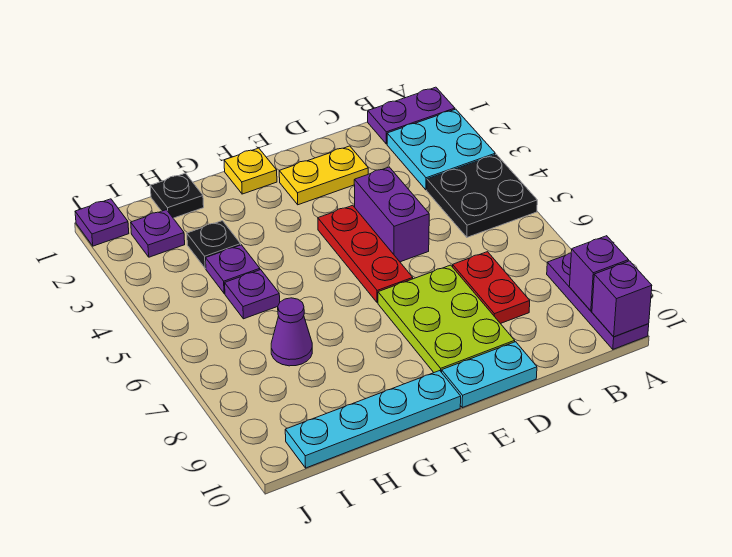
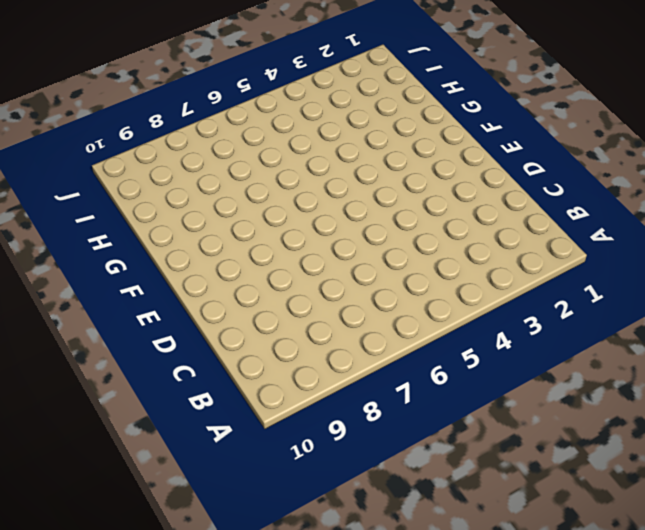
none -> purple plate A1:B1 level 1
none -> cyan plate A2:B3 level 1
none -> black plate A4:B5 level 1

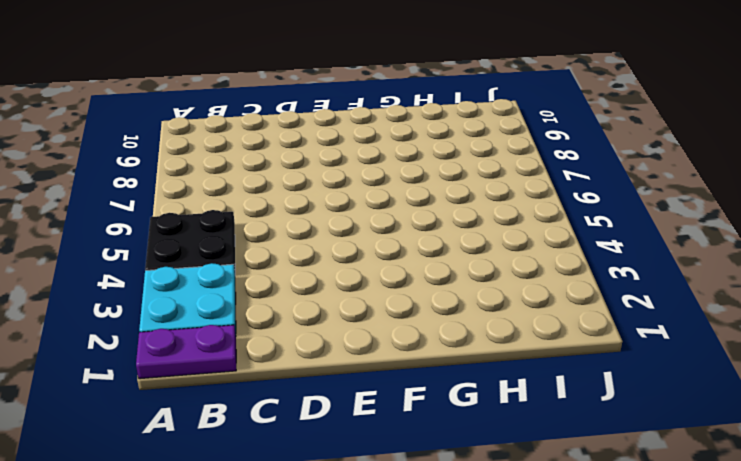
none -> purple plate A8:A10 level 1
none -> red plate C7:C8 level 1
none -> yellow plate D2:E2 level 1

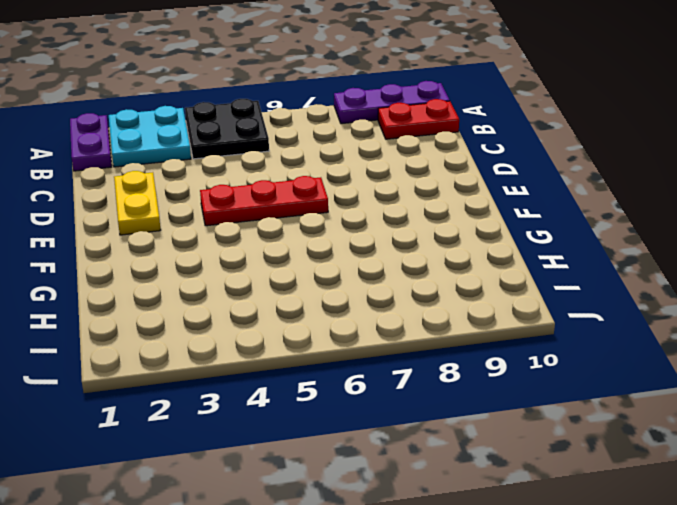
red plate B9:B10 level 1 -> red plate C7:C8 level 1
none -> purple brick D4:D5 level 1
none -> lime plate D7:E9 level 1
none -> cyan plate D10:E10 level 1

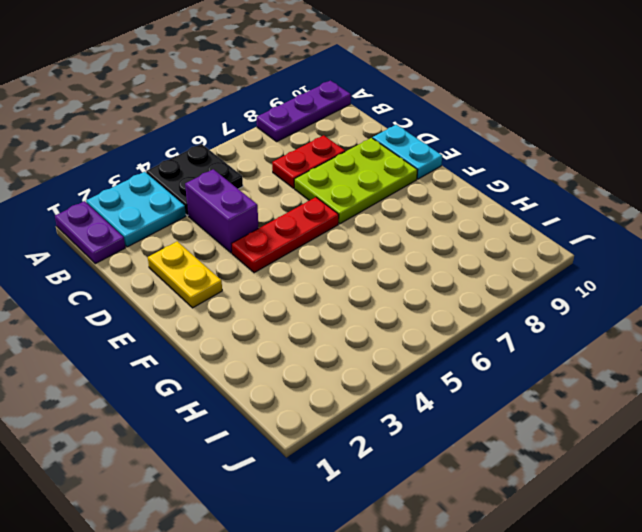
purple brick C4:D4 level 1 -> purple brick D4:D5 level 1
none -> yellow plate F1 level 1
none -> cyan plate F10:I10 level 1
none -> black plate H1 level 1

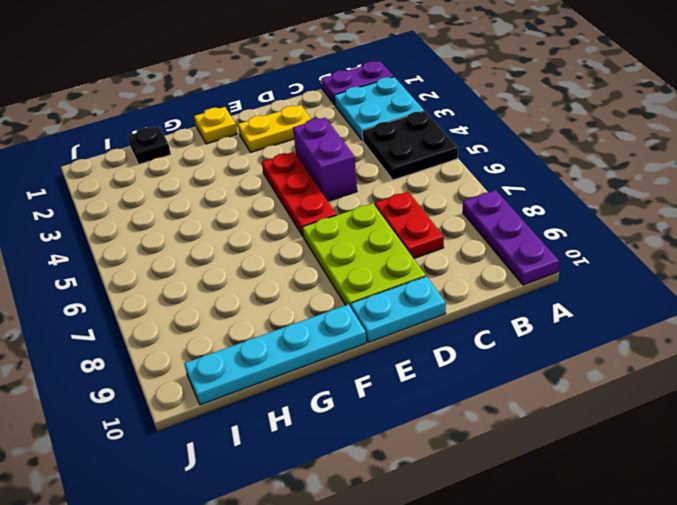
none -> black plate H3 level 1
none -> purple plate H4 level 1
none -> purple plate H5 level 1

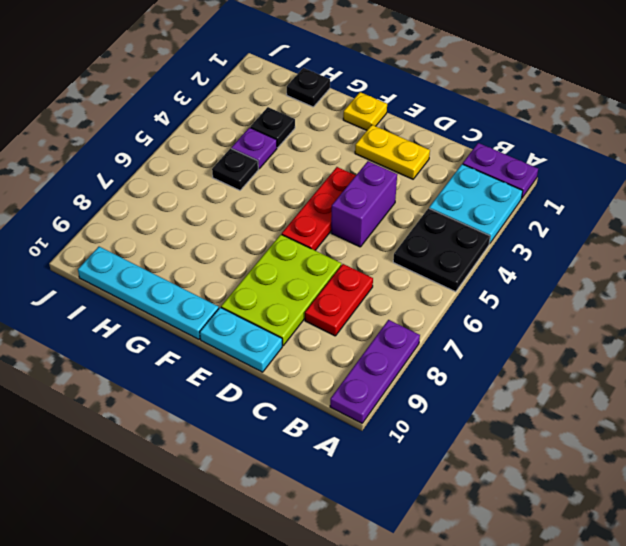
black plate H5 level 1 -> purple plate H5 level 1
none -> purple cone H7 level 1
none -> purple plate I2 level 1
none -> purple plate J1 level 1

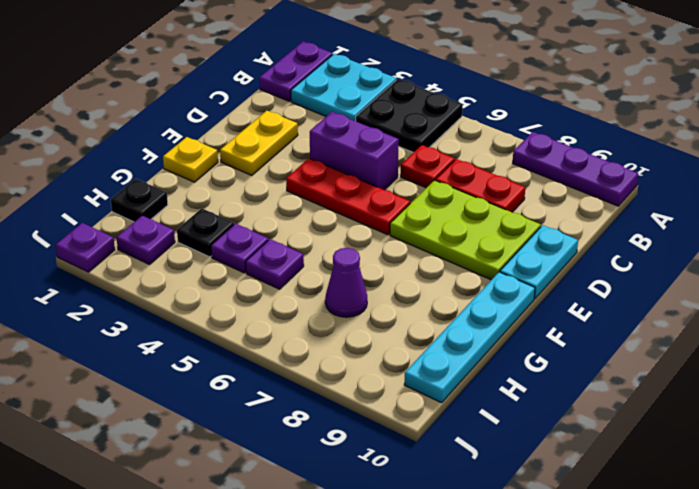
red plate C6 level 1 -> none
none -> purple brick A9 level 2
none -> purple brick A10 level 2

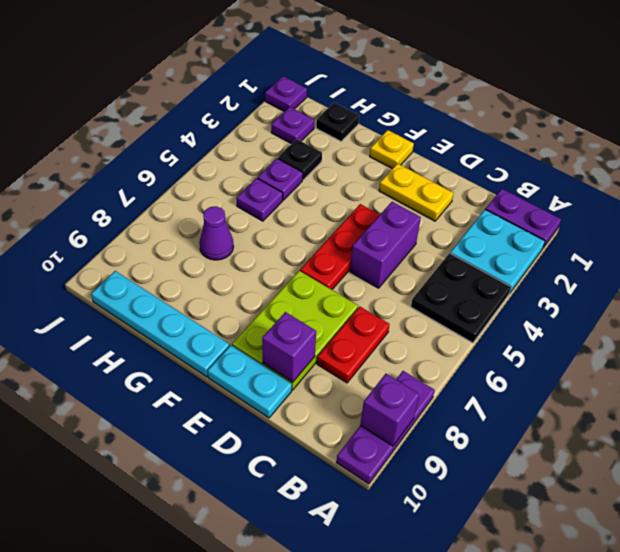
purple brick D9 level 2 -> purple brick A10 level 2

